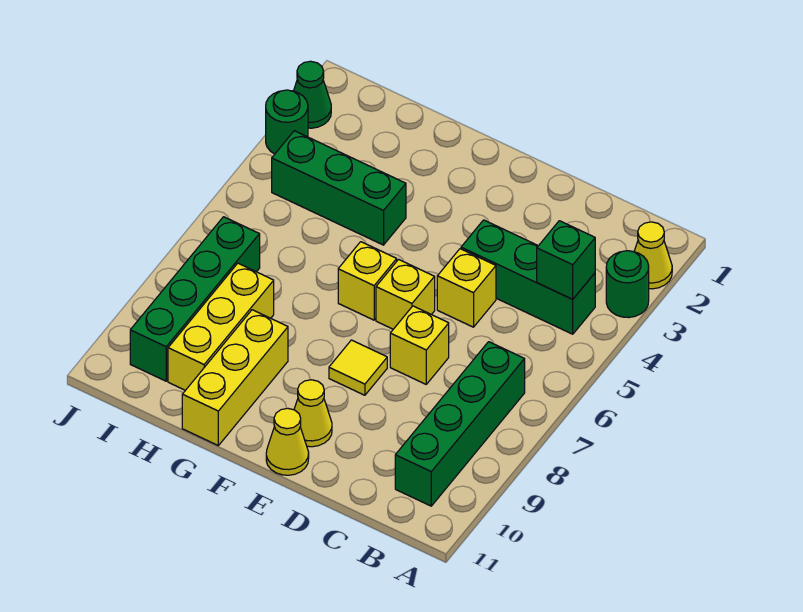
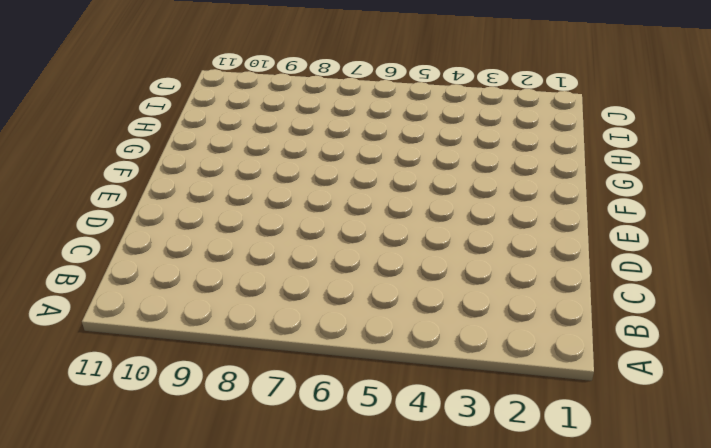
none -> yellow cone A2 level 1
none -> green round brick A3 level 1
none -> green brick B4:D4 level 1

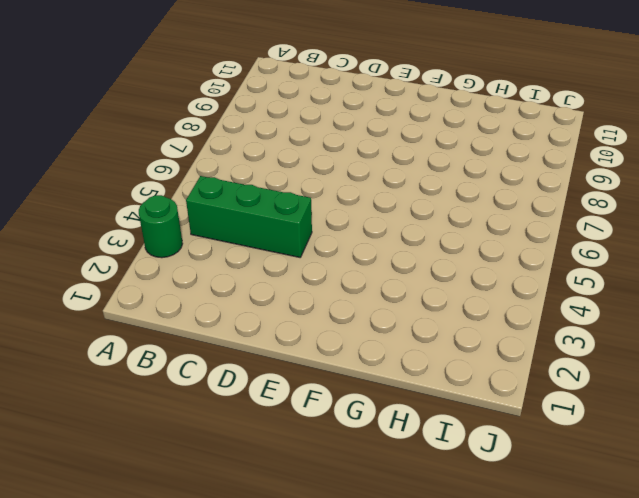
none -> yellow cone A2 level 1
none -> green brick B7:B10 level 1
none -> yellow brick D5 level 1

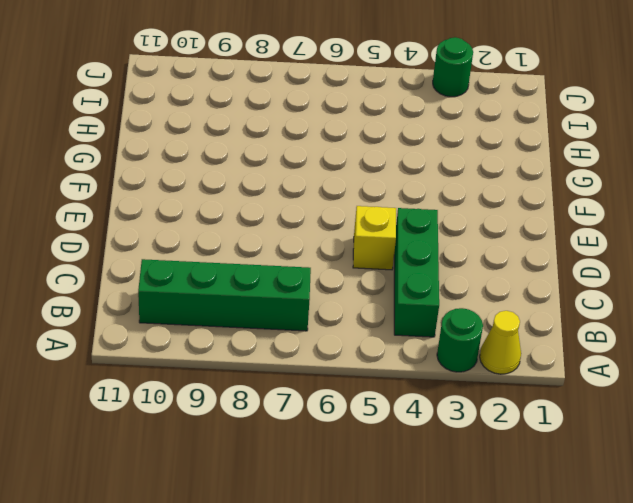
none -> yellow brick D7 level 1
none -> yellow brick E6 level 1
none -> yellow tile E8 level 1

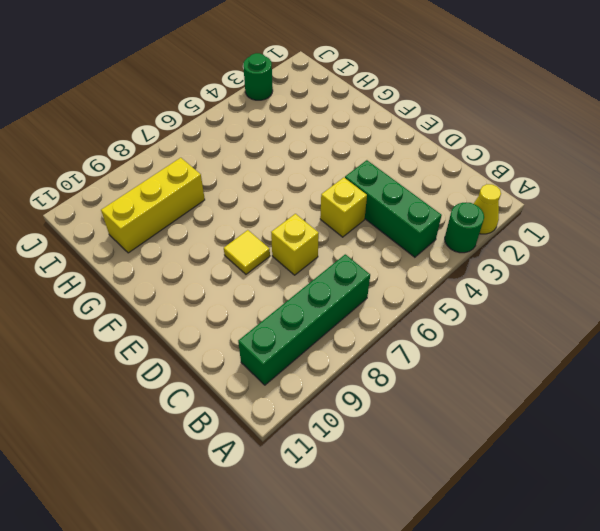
none -> yellow brick E6 level 1
none -> yellow cone E10 level 1
none -> yellow cone E11 level 1

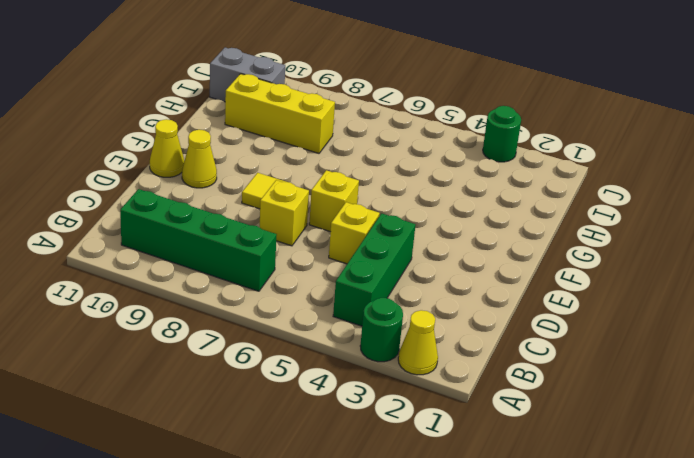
grey brick I10:I11 level 1 -> green brick I7:I10 level 1
none -> yellow brick F6 level 1
none -> green brick G4:I4 level 1
none -> yellow brick G9:G11 level 1

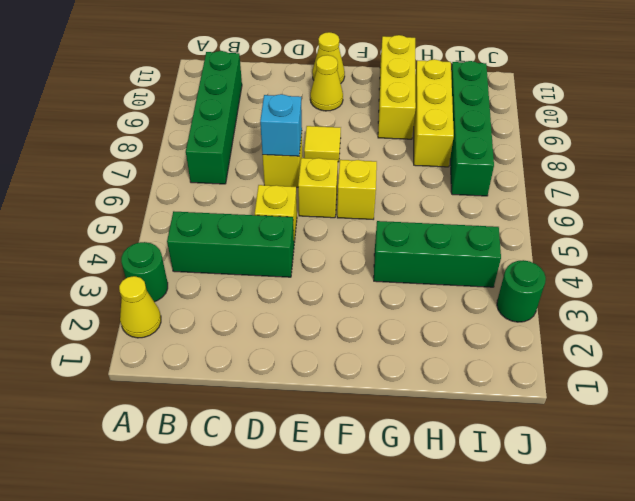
cyan brick D7 level 2 -> none
none -> green cone J2 level 1
none -> green brick B4 level 2

